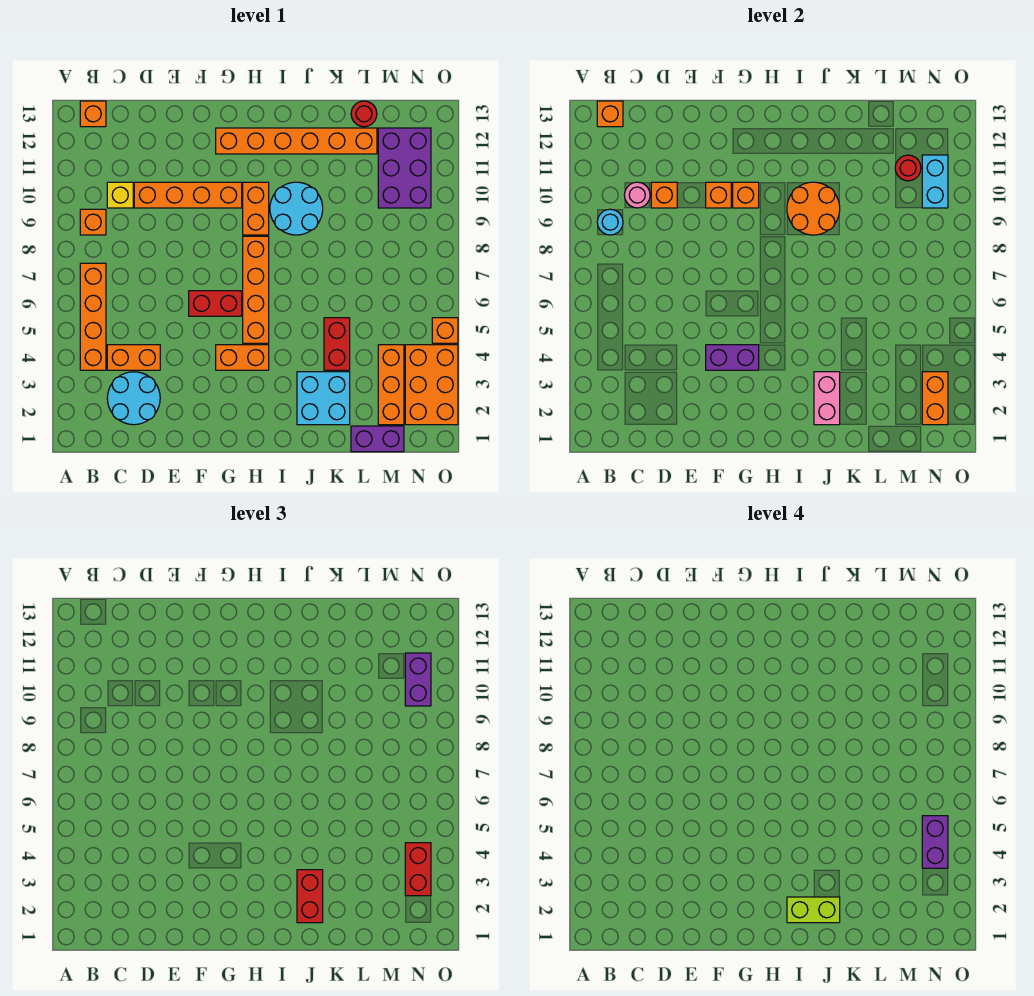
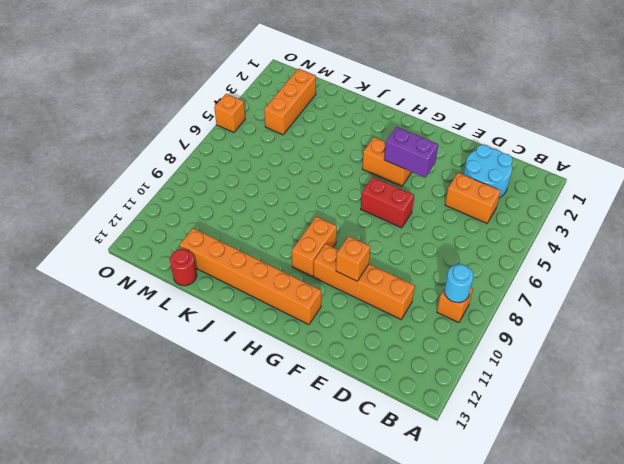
none -> orange brick B4:B7 level 1
none -> orange brick B13 level 1
none -> yellow brick C10 level 1
none -> orange brick H5:H8 level 1

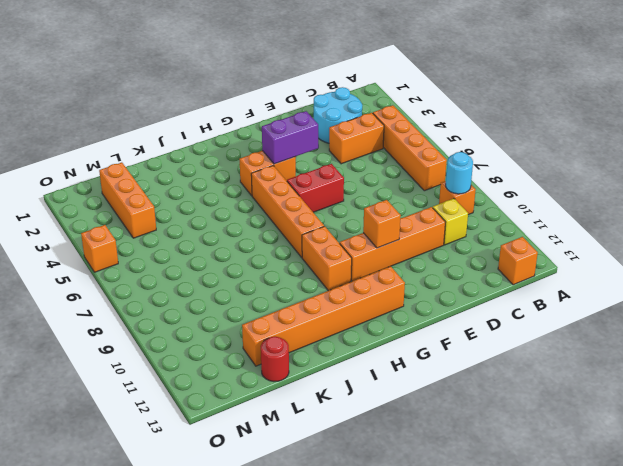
none -> cyan round brick I9:J10 level 1
none -> cyan brick J2:K3 level 1
none -> red brick K4:K5 level 1
none -> purple brick L1:M1 level 1

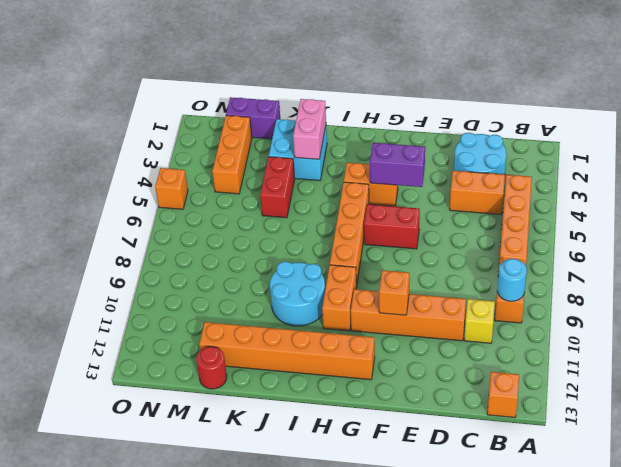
none -> purple brick M10:N12 level 1
none -> orange brick N2:O4 level 1
none -> orange brick B13 level 2
none -> pink round brick C10 level 2

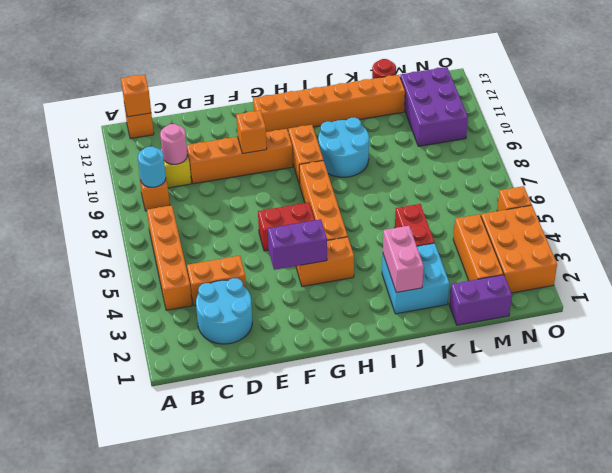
none -> orange brick D10 level 2
none -> orange brick G10 level 2
none -> orange round brick I9:J10 level 2
none -> red round brick M11 level 2

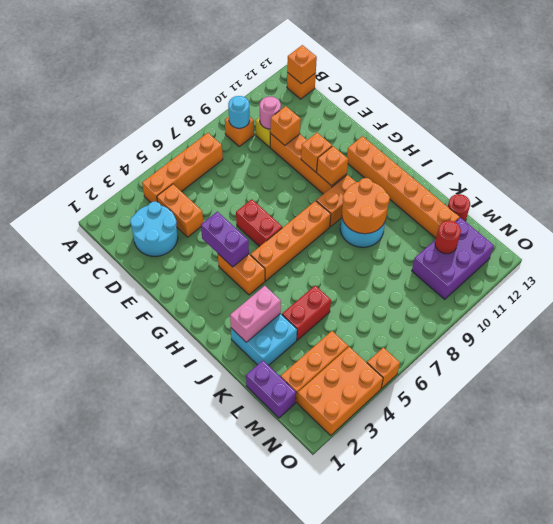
none -> orange brick N2:N3 level 2
none -> cyan brick N10:N11 level 2
none -> red brick J2:J3 level 3
none -> red brick N3:N4 level 3

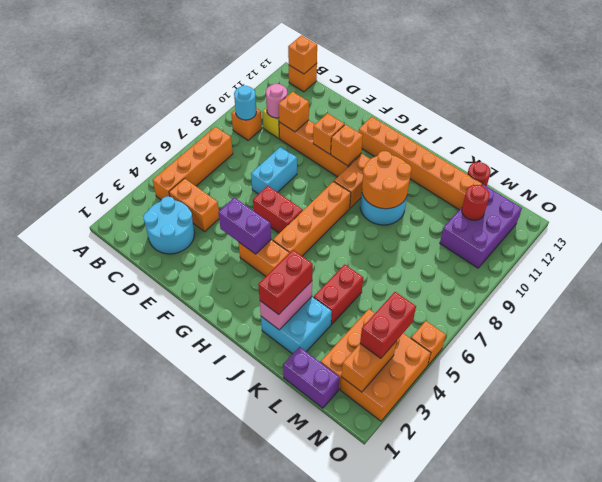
cyan brick E7:E8 level 1 -> cyan brick N10:N11 level 2
none -> purple brick N10:N11 level 3
none -> lime brick I2:J2 level 4
none -> purple brick N4:N5 level 4

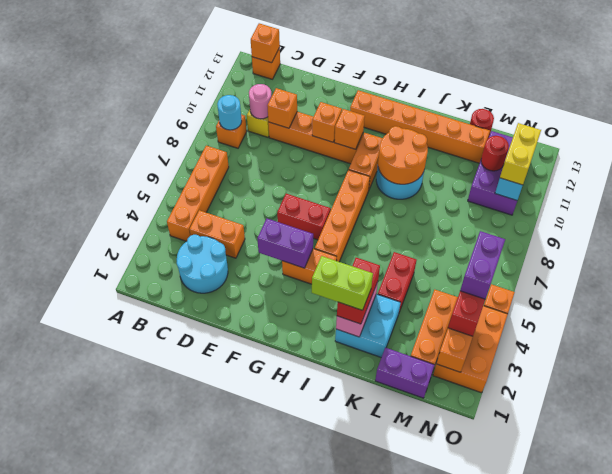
yellow brick N10:N11 level 3 -> purple brick N10:N11 level 3

